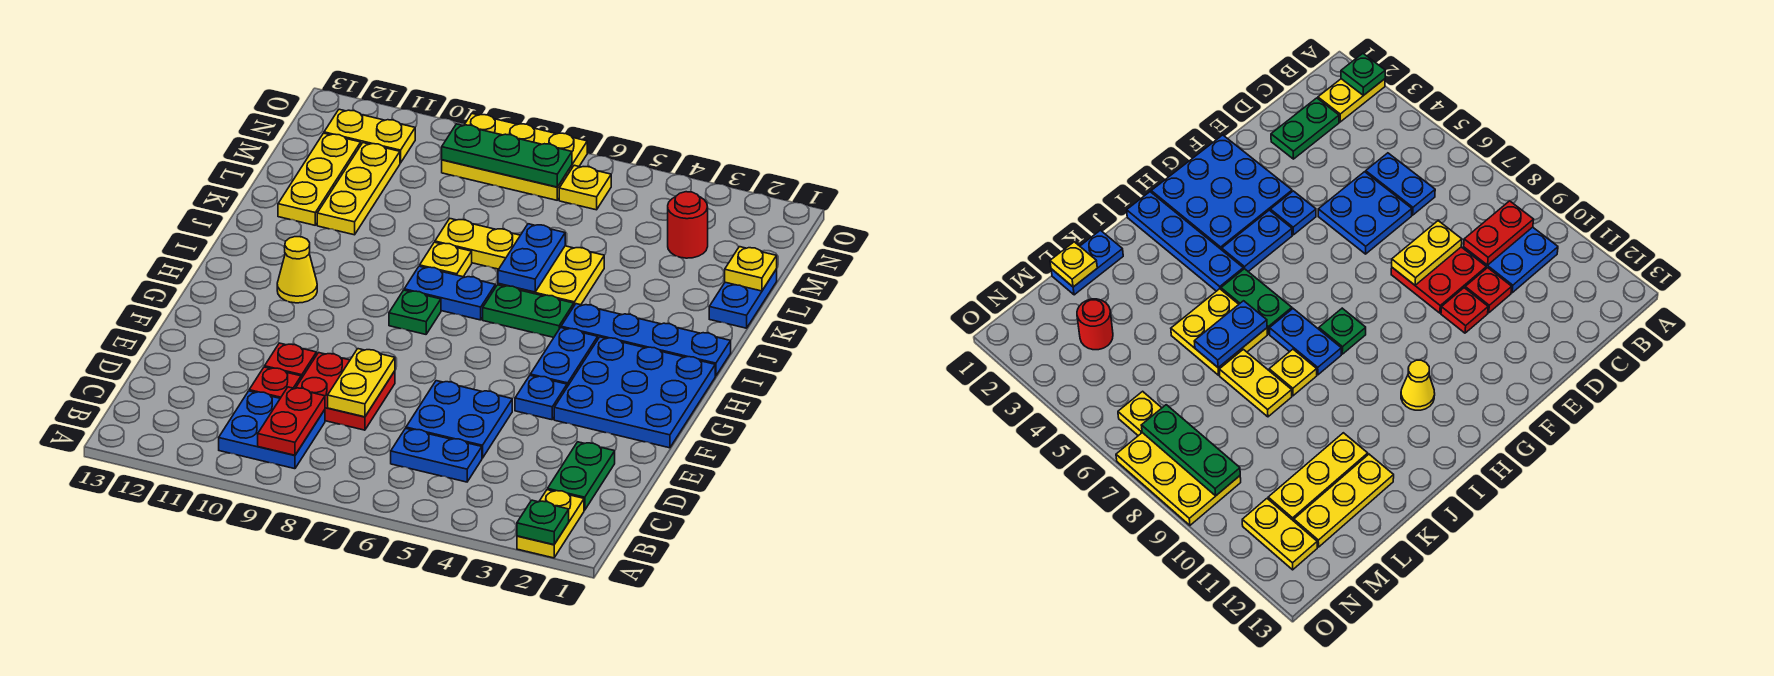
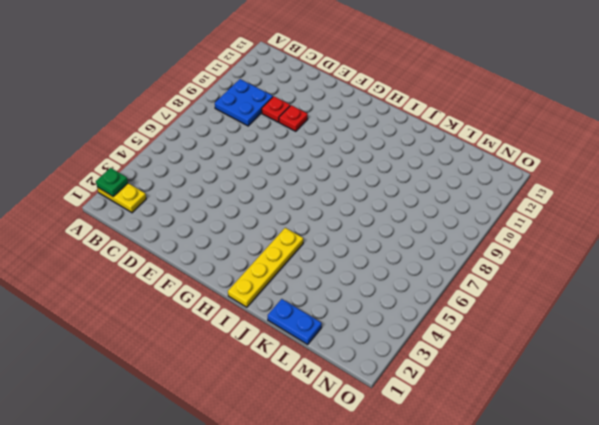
yellow plate I1:I4 level 1 -> blue plate I1:I4 level 1
none -> green plate C2:D2 level 1
none -> blue plate C5:C6 level 1
none -> blue plate D5:E6 level 1
none -> red plate D8:E9 level 1

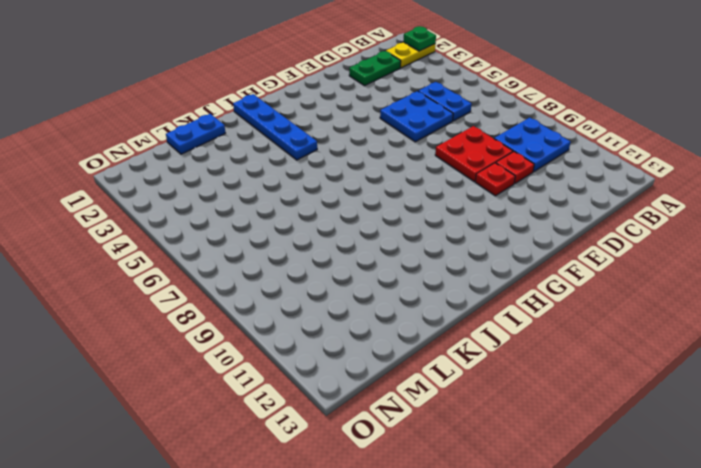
none -> blue plate F1:H3 level 1
none -> blue plate F4 level 1
none -> blue plate G4:H4 level 1
none -> green plate H8 level 1

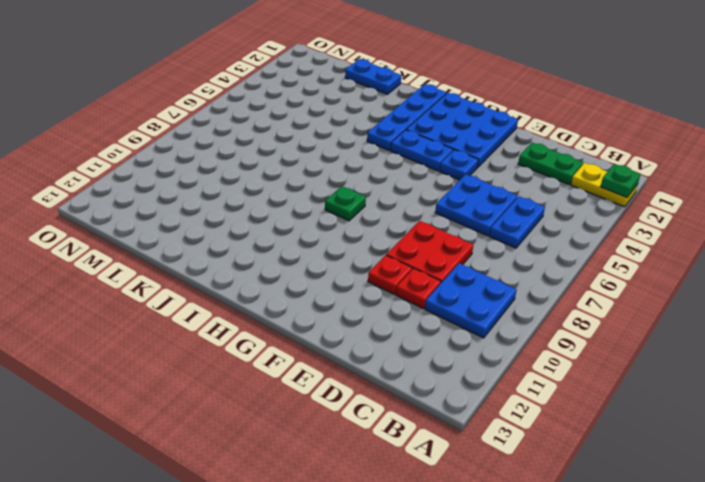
none -> yellow cone H11 level 1
none -> green plate I5:I6 level 1
none -> blue plate I7:I8 level 1
none -> yellow plate J5:K6 level 1

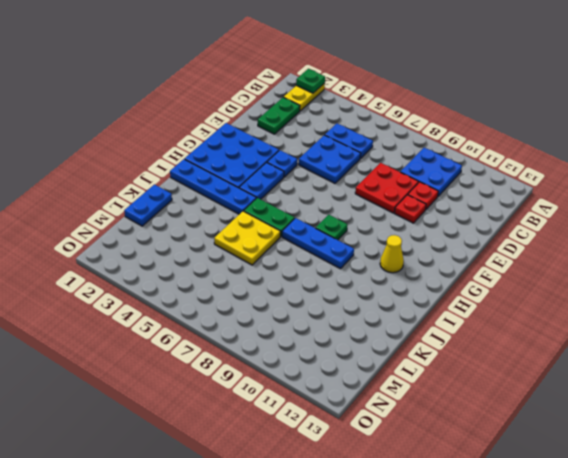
blue plate I7:I9 level 1 -> blue plate I7:I8 level 1
none -> yellow plate J8 level 1
none -> yellow plate K7:K8 level 1
none -> yellow plate K11:M11 level 1
none -> yellow plate K12:M12 level 1

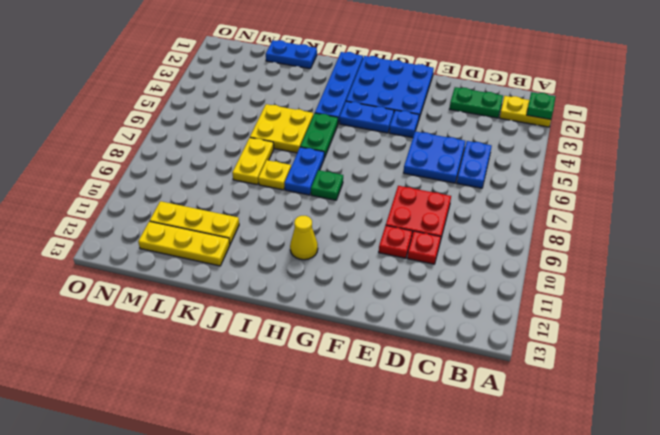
none -> blue plate B9:C10 level 1
none -> red round brick M3 level 1
none -> yellow plate N6 level 1
none -> yellow plate N7:O9 level 1

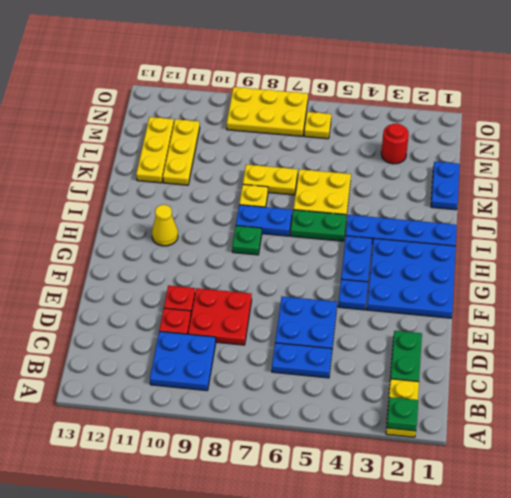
none -> yellow plate N11:N12 level 1
none -> red plate B9:C9 level 2
none -> yellow plate D8:E8 level 2
none -> blue plate J6:K6 level 2

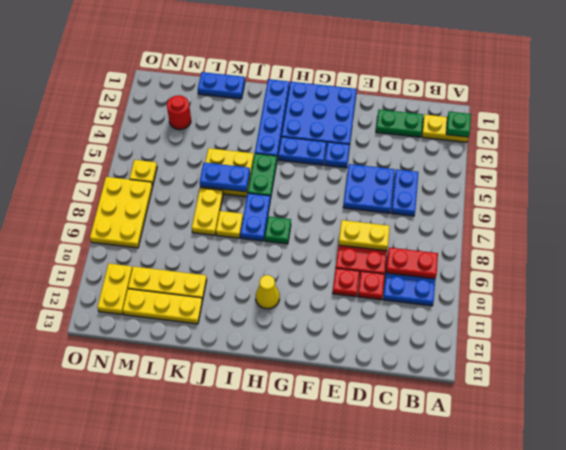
none -> yellow plate L1 level 2
none -> green plate N7:N9 level 2

